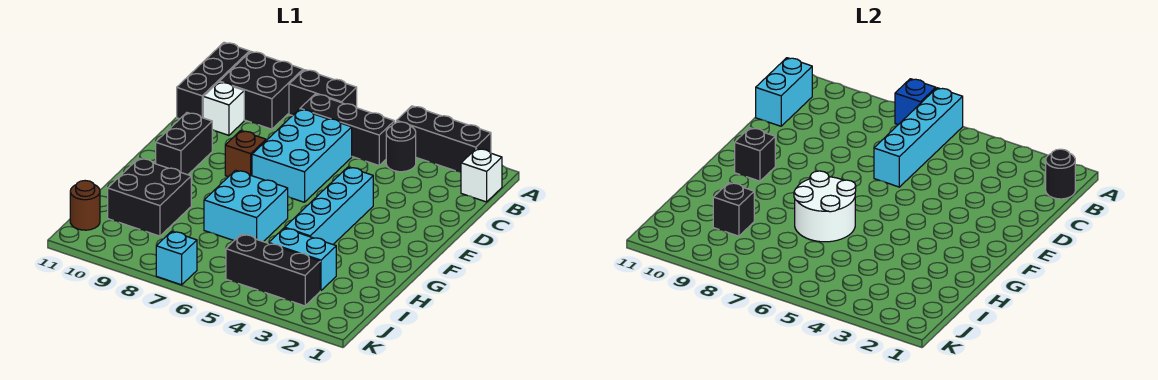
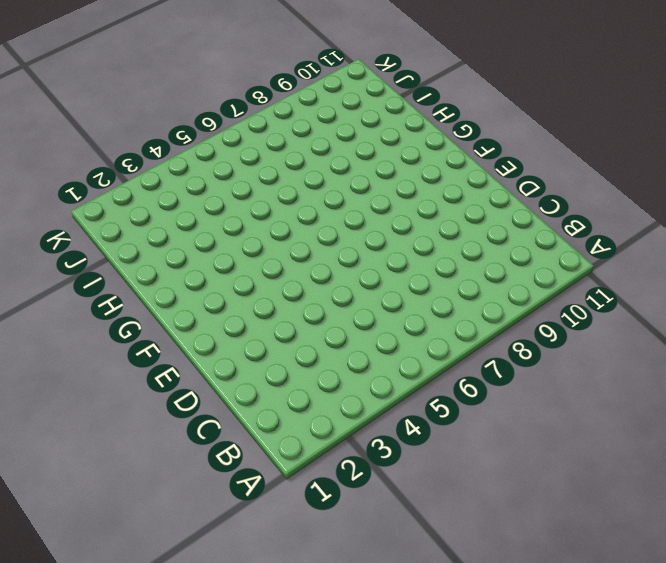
none -> black brick A2:A4 level 1
none -> black brick A7:A8 level 1
none -> black brick A9:B10 level 1

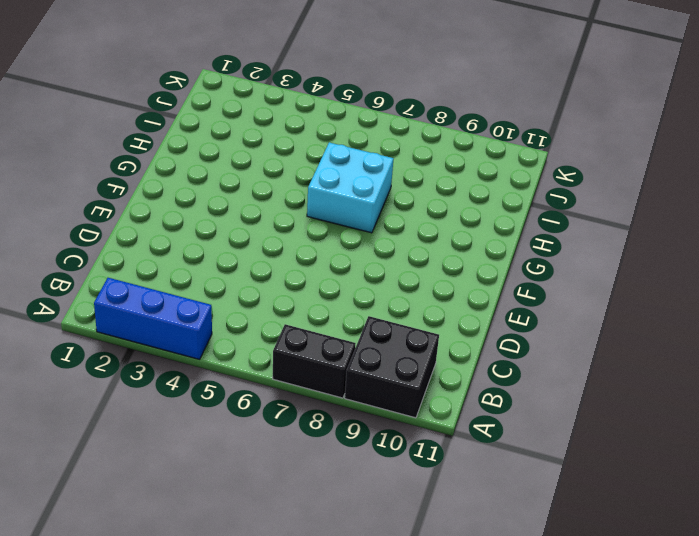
blue brick A2:A4 level 1 -> black brick A2:A4 level 1
none -> black brick A11:C11 level 1
none -> white brick B1 level 1
none -> black round brick B4 level 1

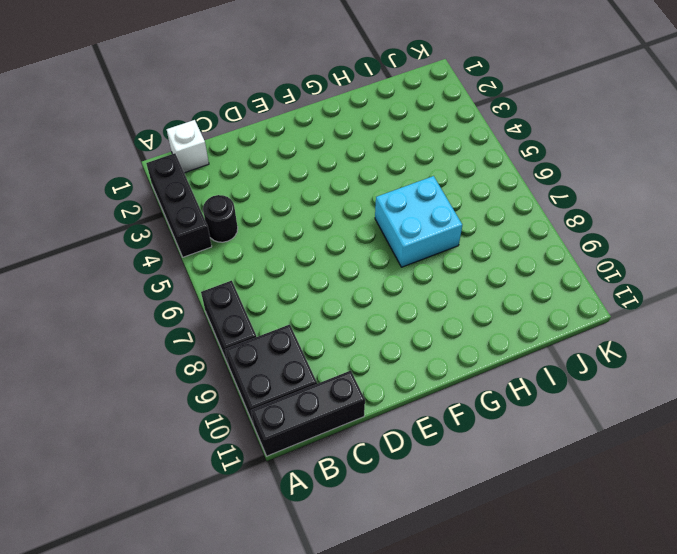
none -> black brick B5:B7 level 1
none -> cyan brick C6:E7 level 1
none -> white brick C10 level 1

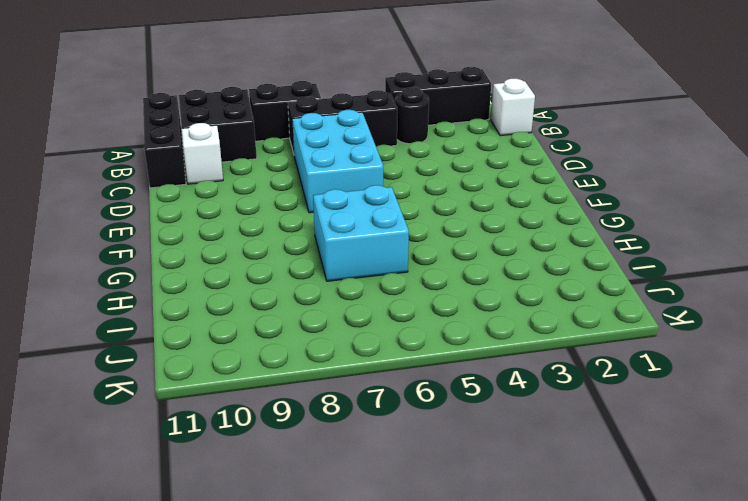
none -> cyan brick E4:H4 level 1
none -> brown brick E8 level 1
none -> black brick E10:F10 level 1

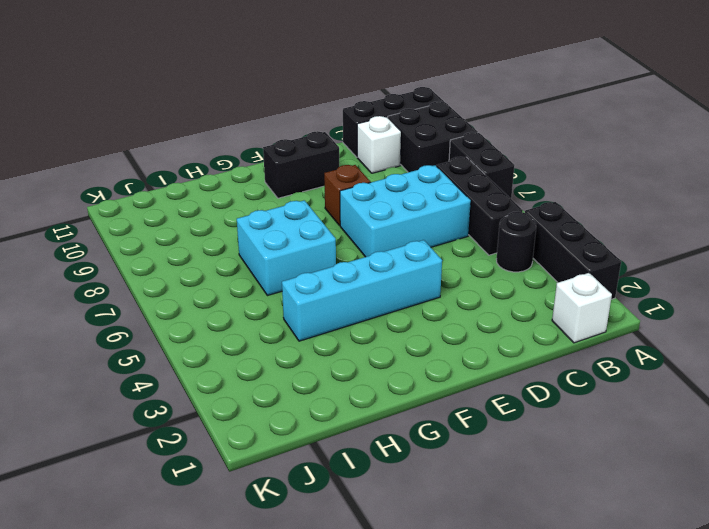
none -> black brick H9:I10 level 1
none -> cyan brick I3:I4 level 1
none -> black brick J3:J5 level 1

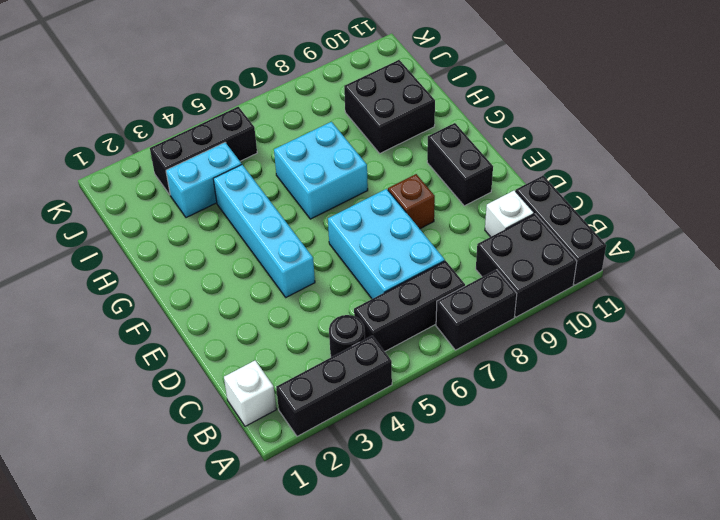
none -> brown round brick J11 level 1
none -> cyan brick K7 level 1
none -> cyan brick A6:D6 level 2

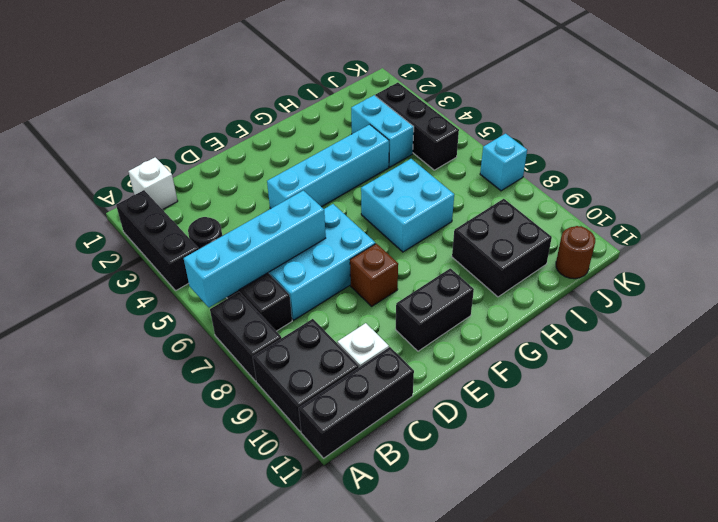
none -> blue brick A7 level 2
none -> black round brick B1 level 2
none -> cyan brick B11:C11 level 2

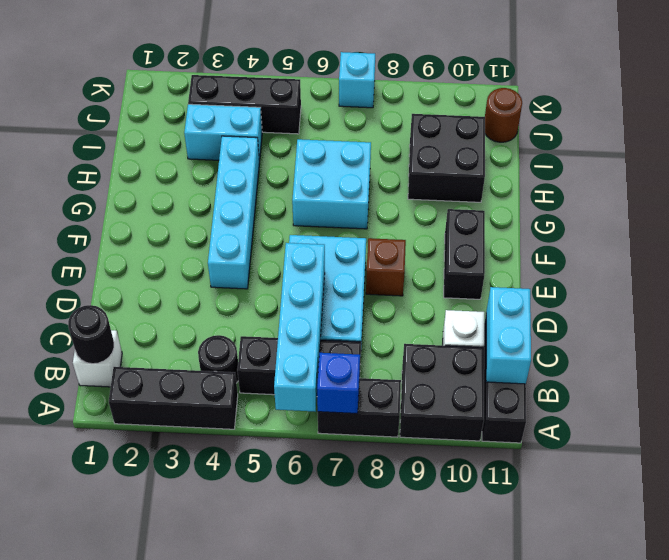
none -> black brick F10 level 2
none -> white round brick G6:H7 level 2
none -> black brick I9 level 2

